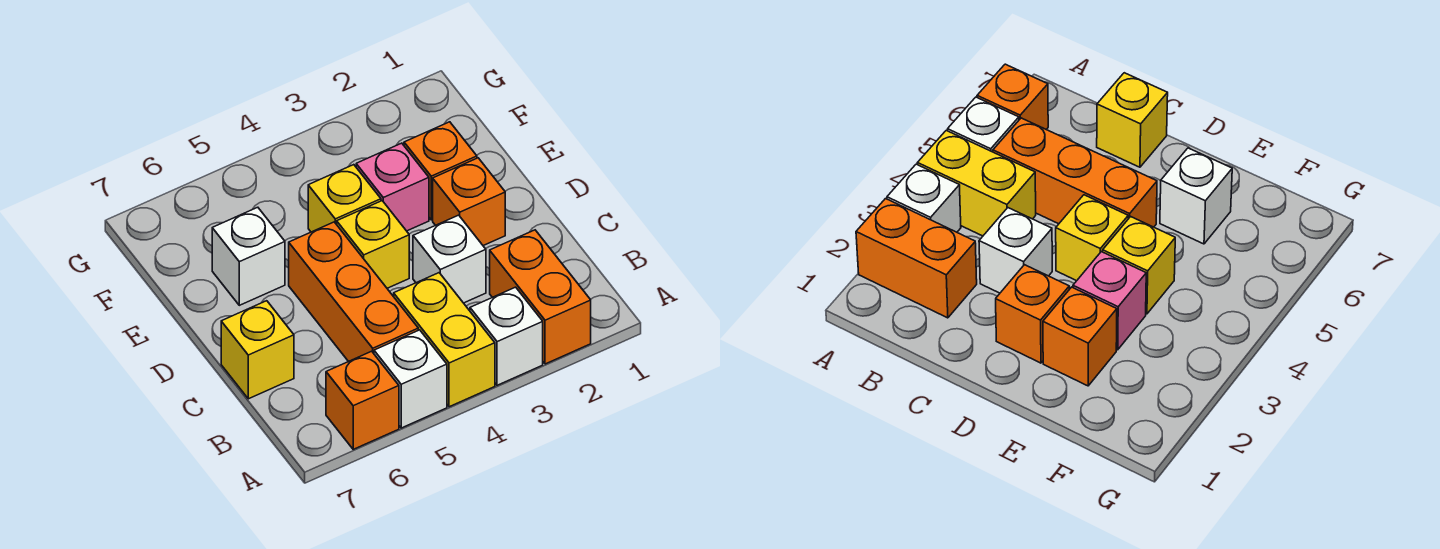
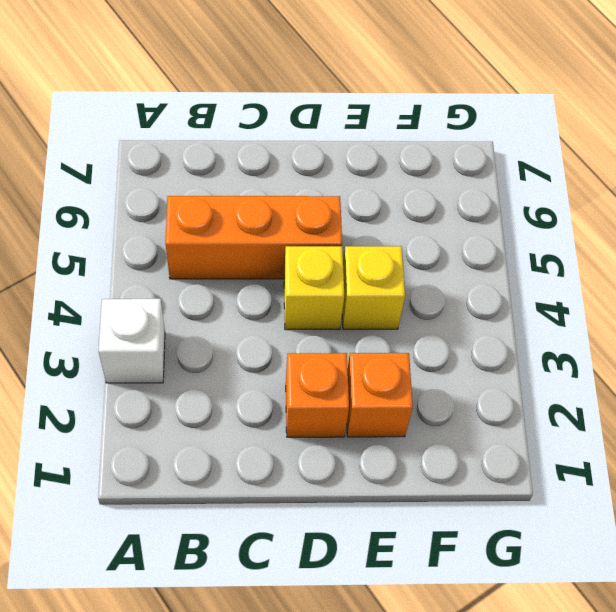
none -> orange brick A2:B2 level 1
none -> yellow brick A4:B4 level 1
none -> white brick A5 level 1

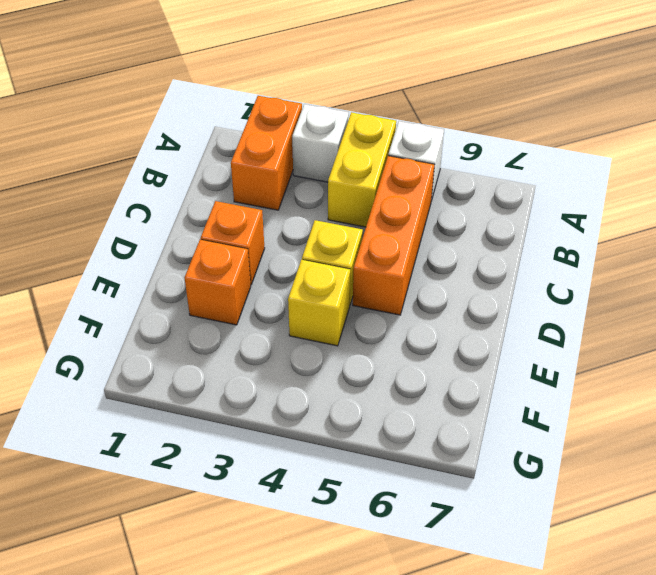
none -> orange brick A6 level 1
none -> white brick C3 level 1
none -> yellow brick C7 level 1

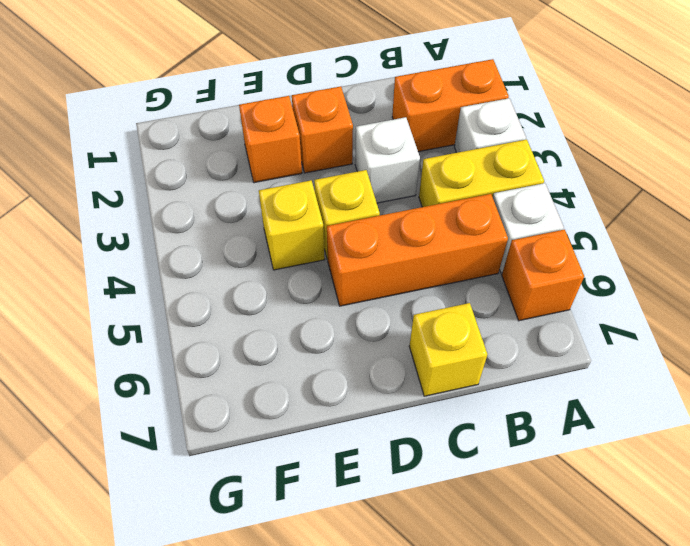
none -> pink brick E3 level 1
none -> white brick E6 level 1

